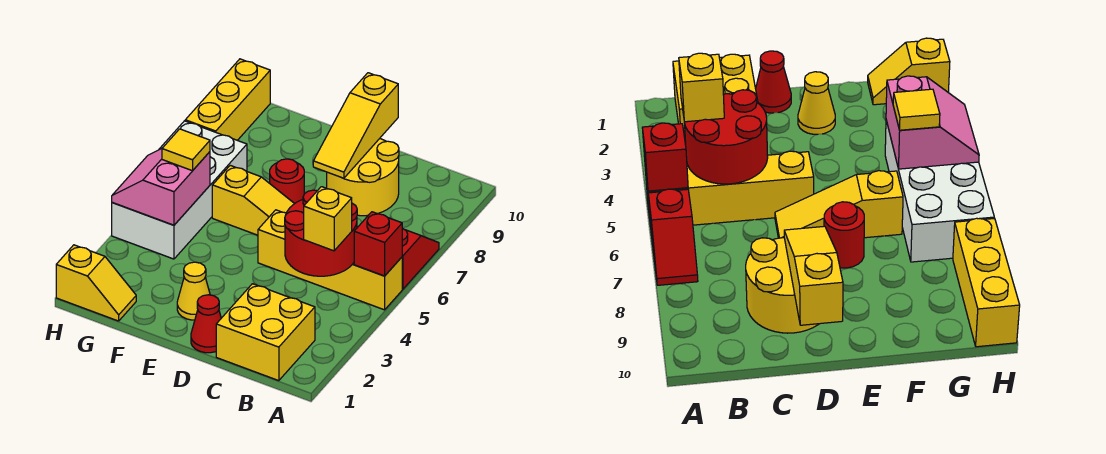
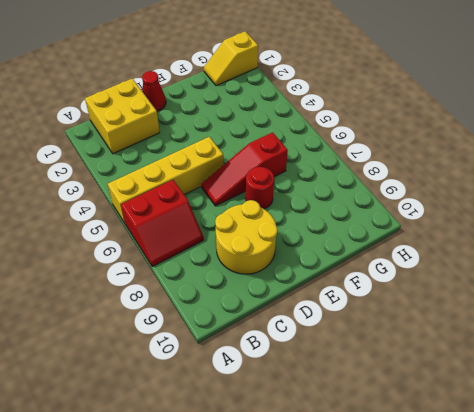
red slope A6:B7 level 1 top 6 -> red slope A6:A7 level 1 top 6
red slope D6:F6 level 1 top F -> yellow slope D6:F6 level 1 top F
none -> yellow cone E2 level 1
none -> white brick G4:H7 level 1
none -> yellow brick H8:H10 level 1

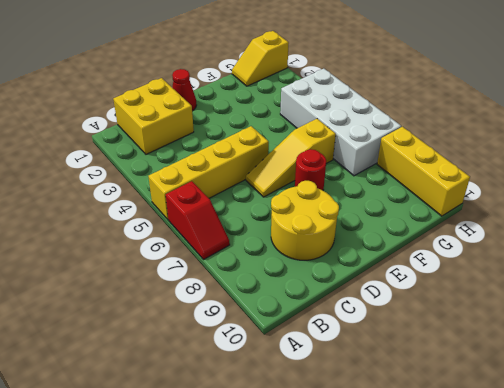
none -> yellow cone E2 level 1
none -> red brick A5 level 2
none -> red round brick B4:C5 level 2

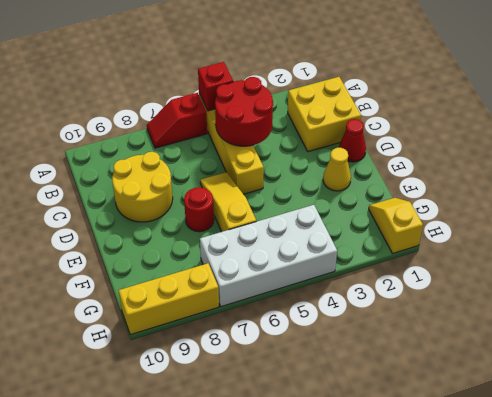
none -> yellow slope D8:D10 level 2 top 10
none -> pink slope G4:H5 level 2 top G
none -> yellow brick B4 level 3

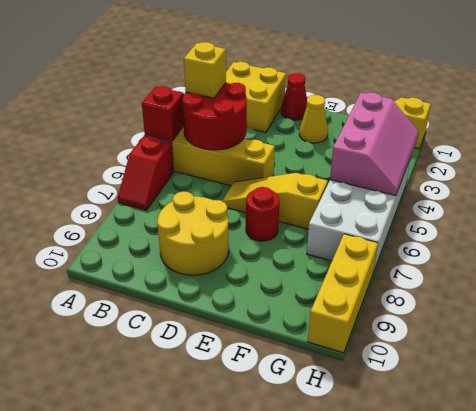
pink slope G3:H5 level 2 top G -> pink slope G4:H5 level 2 top G
none -> yellow slope D8:D10 level 2 top 10
none -> yellow tile G5 level 3

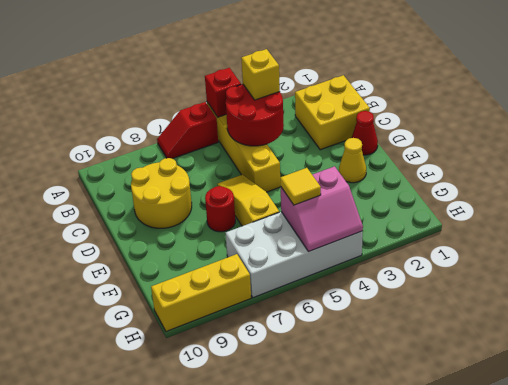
none -> yellow slope G1:H1 level 1 top H
none -> yellow slope D8:D10 level 2 top 10

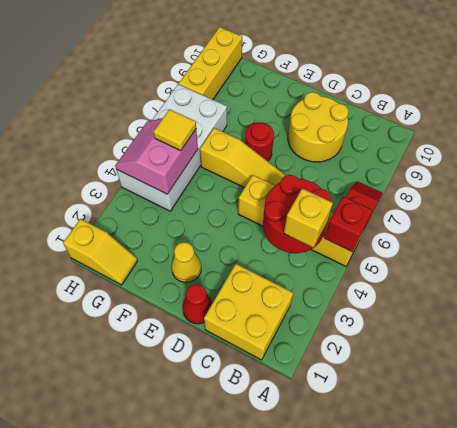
none -> yellow slope D8:D10 level 2 top 10

